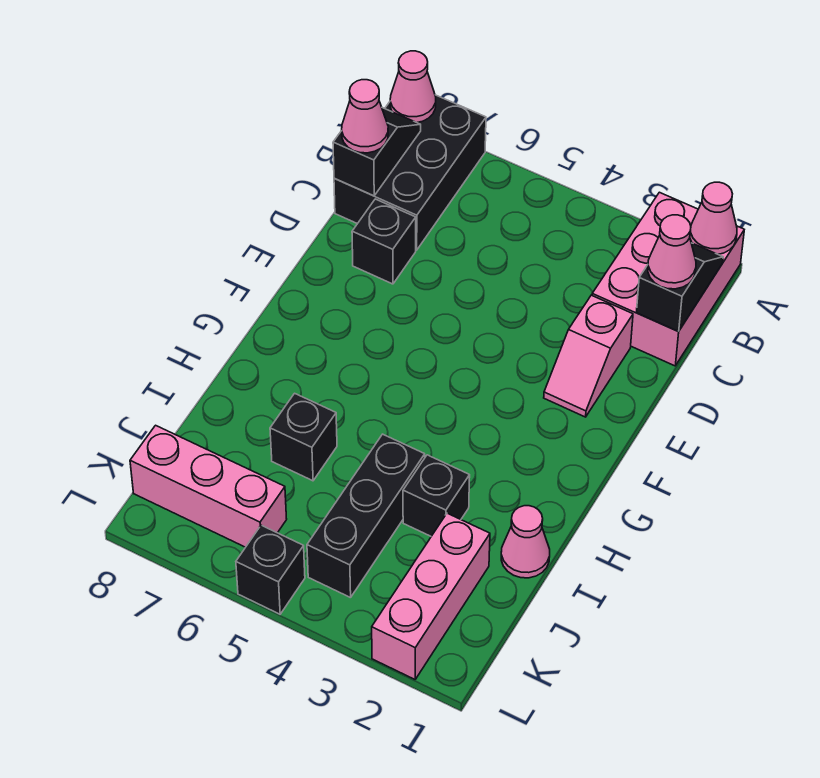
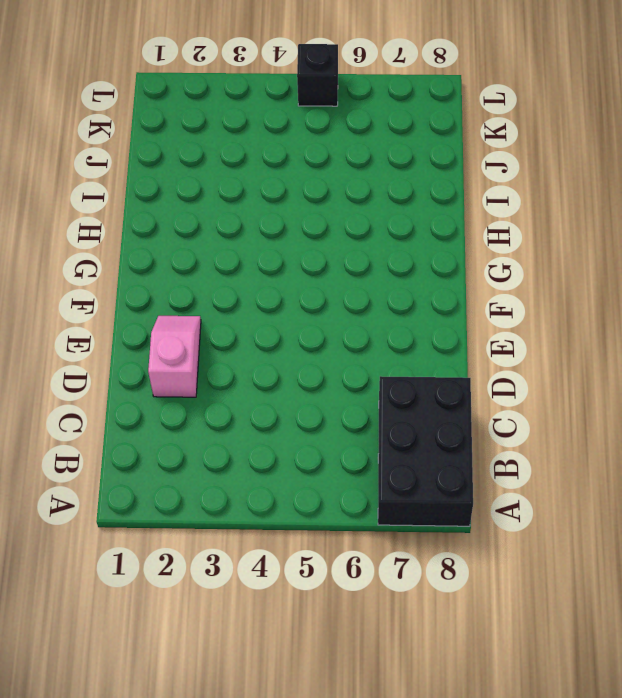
none -> pink brick A1:C2 level 1
none -> black brick D7 level 1
none -> pink cone I1 level 1

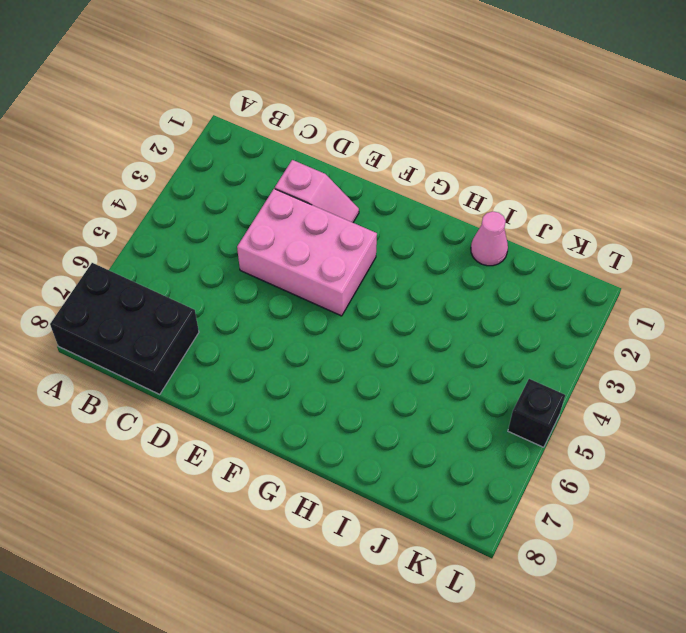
pink brick D3:F4 level 1 -> pink brick A1:C2 level 1
none -> black brick D7 level 1
none -> black brick I3 level 1
none -> black brick I4:K4 level 1

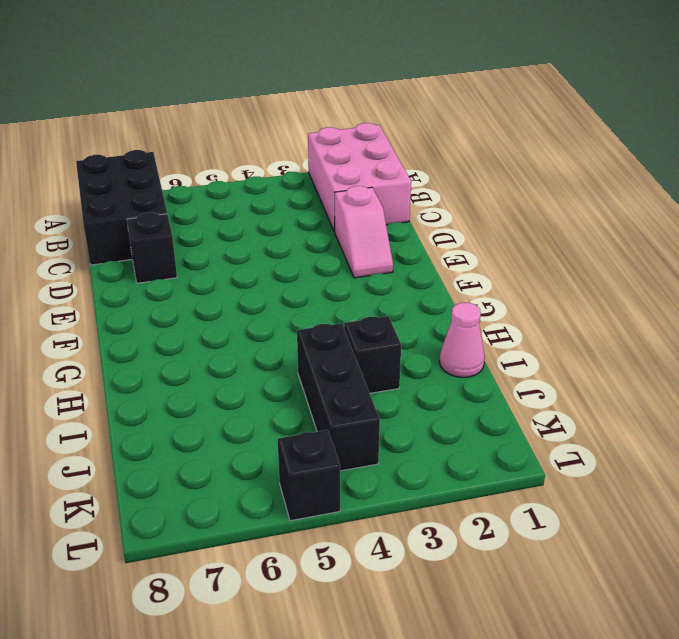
none -> black brick I6 level 1
none -> pink brick J2:L2 level 1
none -> pink brick K6:K8 level 1

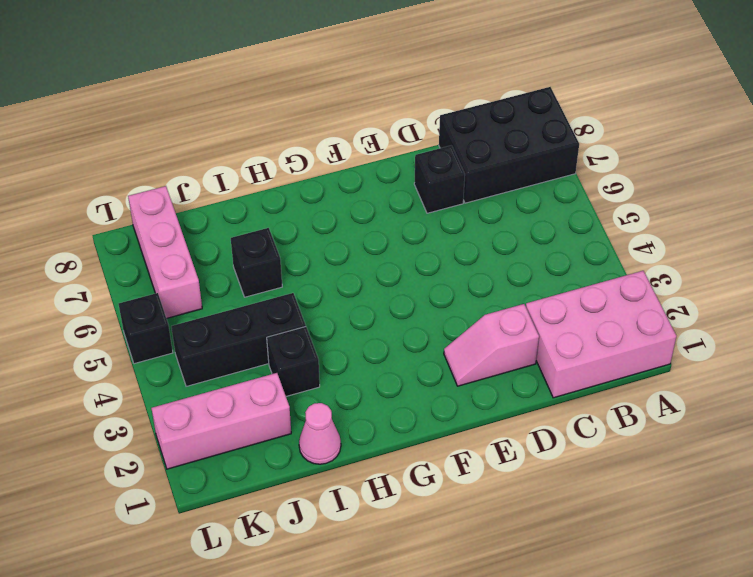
none -> pink cone A1 level 2
none -> pink cone A8 level 2
none -> black slope B1:C1 level 2 top C

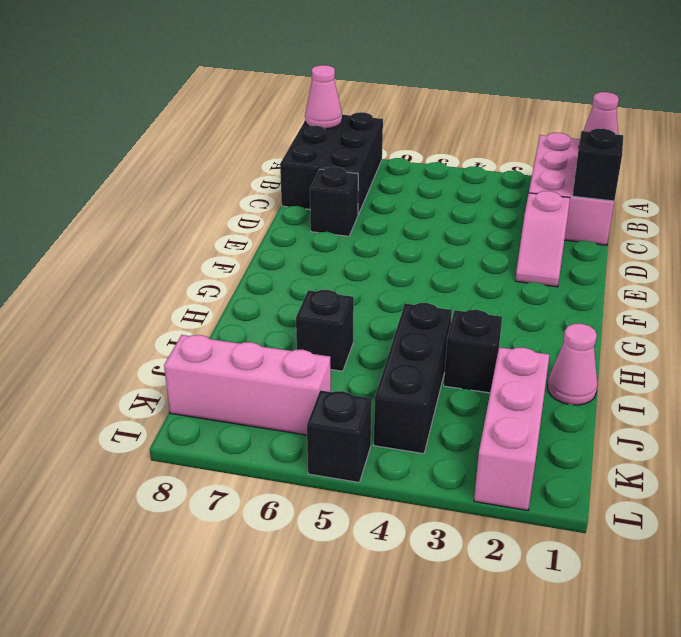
none -> black slope B8:C8 level 2 top C
none -> pink cone C1 level 3
none -> pink cone C8 level 3

